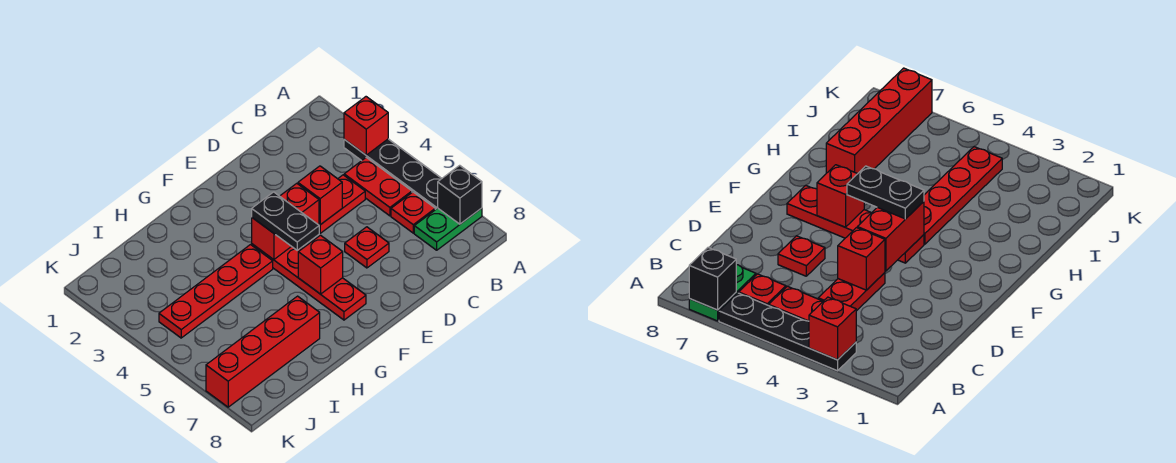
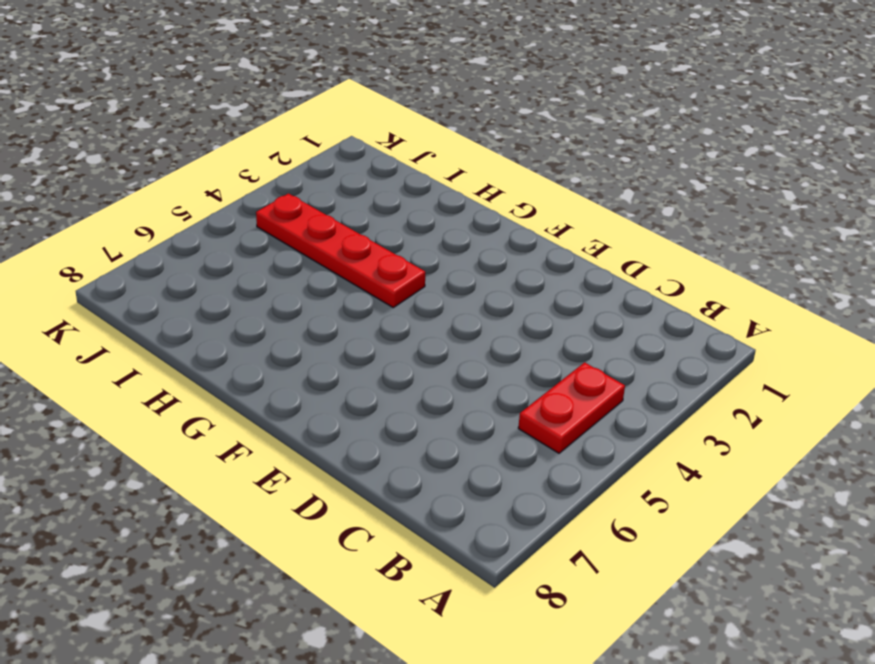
none -> black plate A3:A6 level 1
none -> green plate A7:B7 level 1
none -> red plate B6 level 1

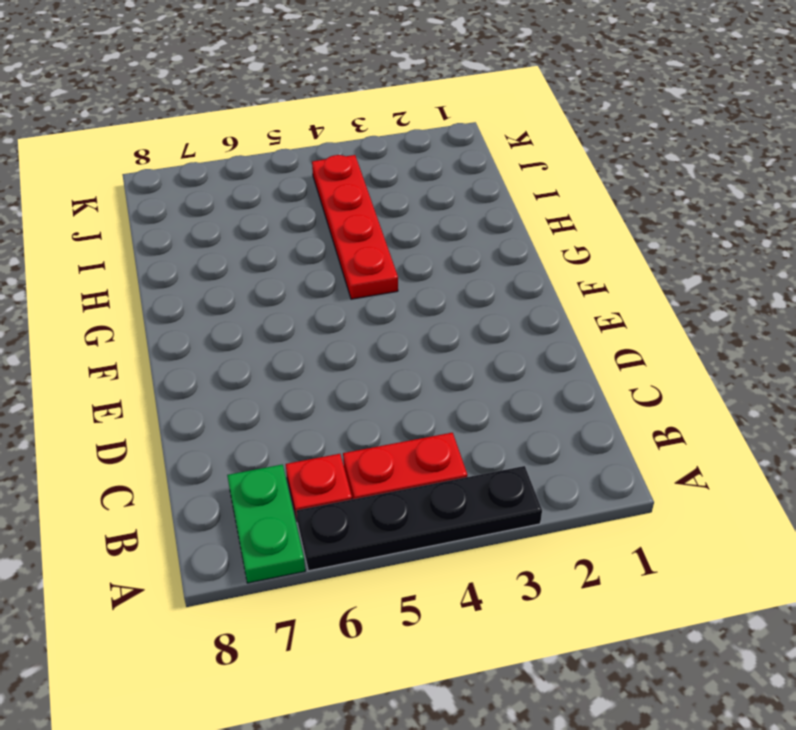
none -> red plate C4:D4 level 1
none -> red plate D6 level 1
none -> red plate F4:F7 level 1

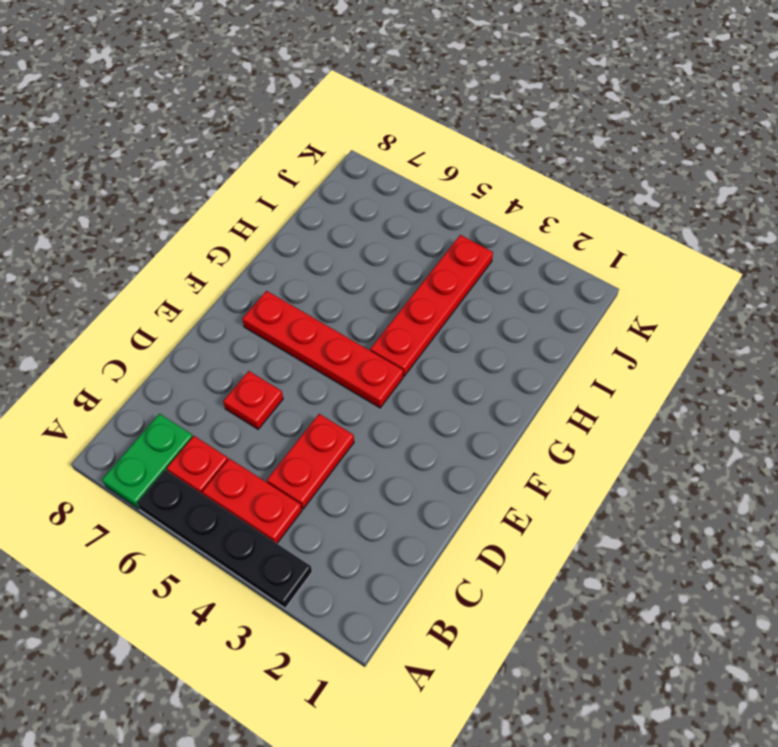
none -> red brick H7:K7 level 1
none -> red brick A3 level 2
none -> black brick A7 level 2

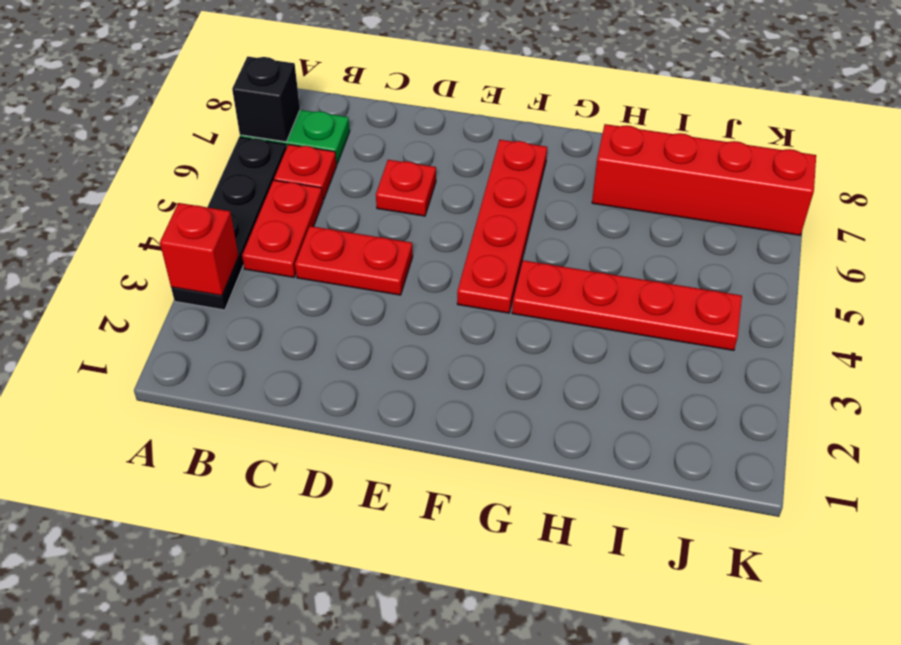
none -> red brick D4 level 2
none -> red brick E4:F4 level 2
none -> red brick F6 level 2

